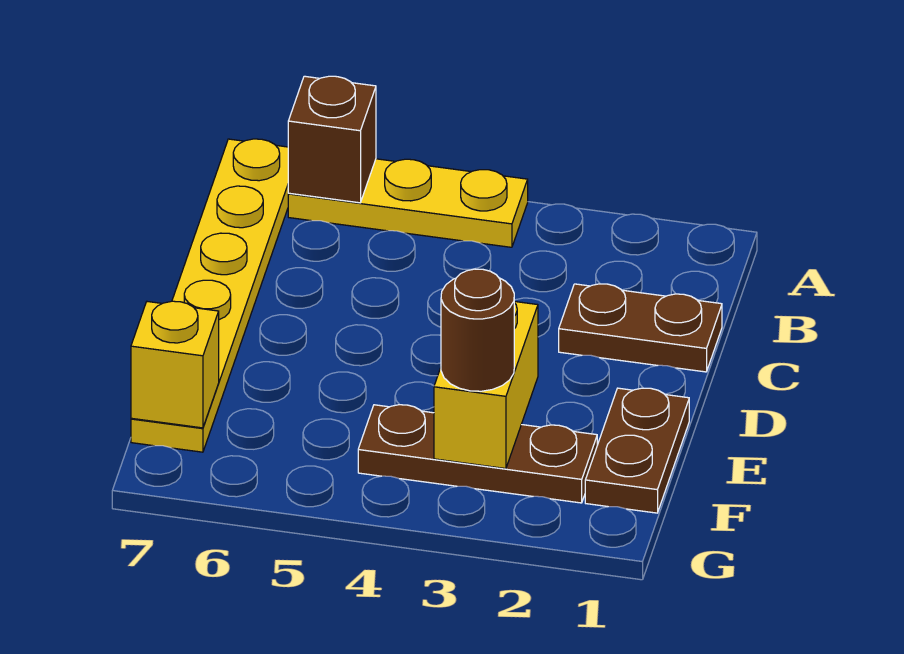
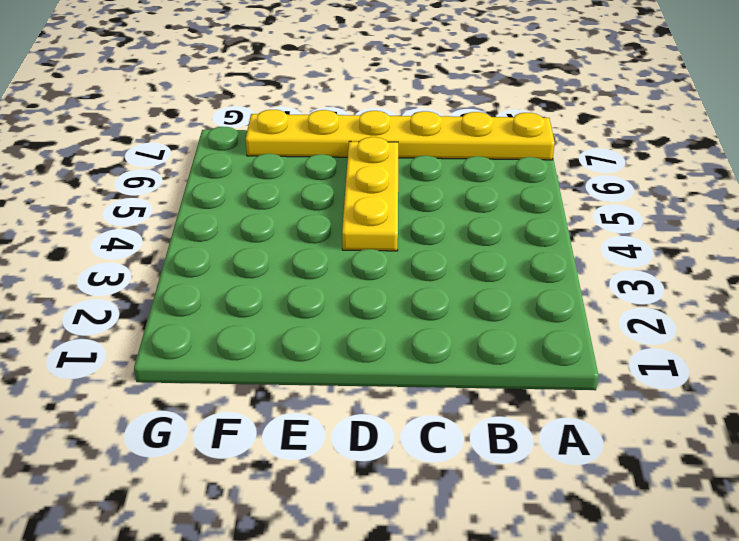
yellow plate D4:D6 level 1 -> yellow plate A4:A6 level 1
none -> brown plate C1:C2 level 1
none -> brown plate E1:F1 level 1

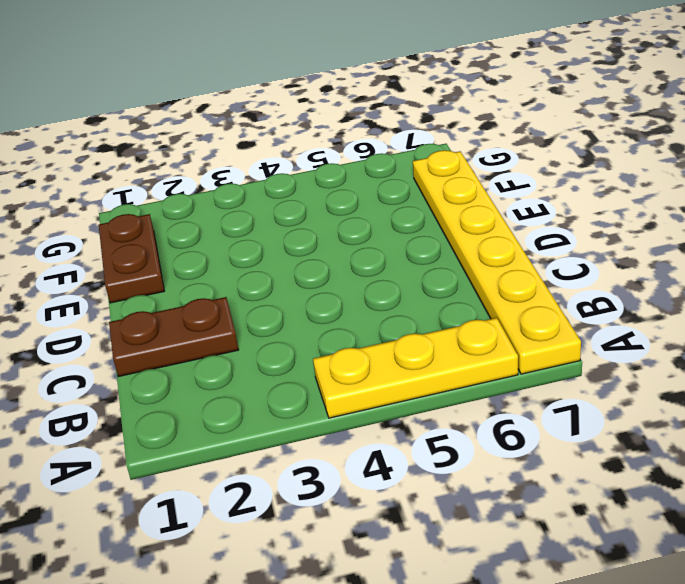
none -> brown plate F2:F4 level 1
none -> brown brick A6 level 2

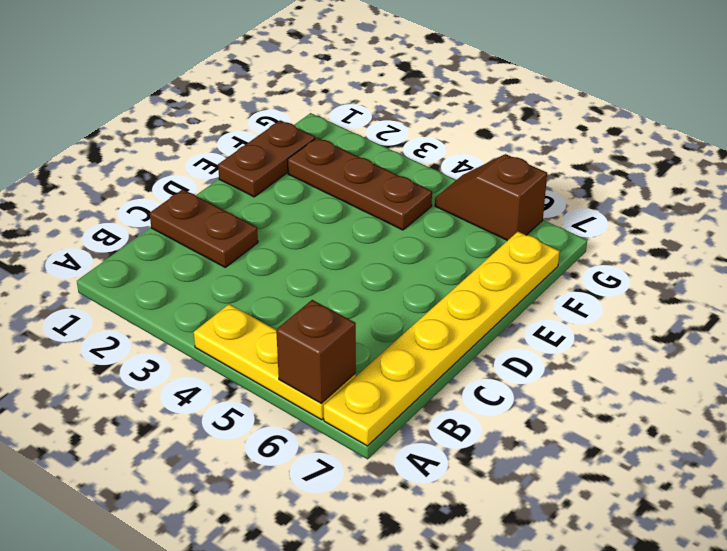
brown slope G5:G6 level 1 top 6 -> none
none -> yellow brick E3:F3 level 2
none -> yellow brick F7 level 2

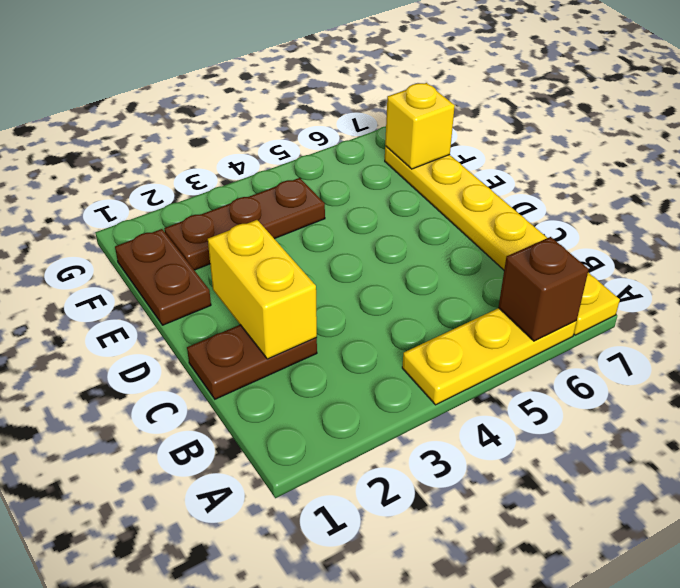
yellow brick C2:D2 level 2 -> yellow brick E3:F3 level 2
none -> brown round brick F3 level 3

